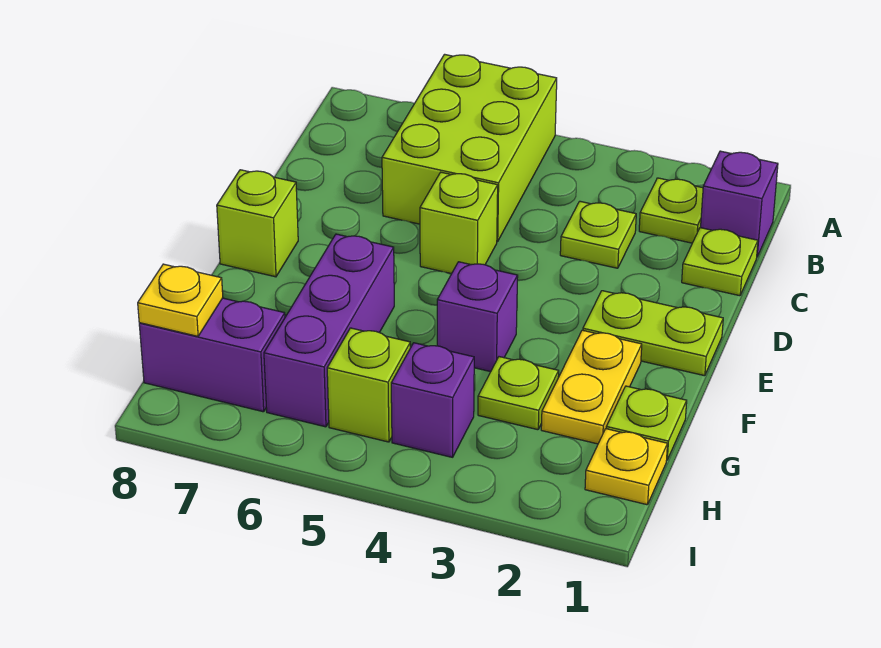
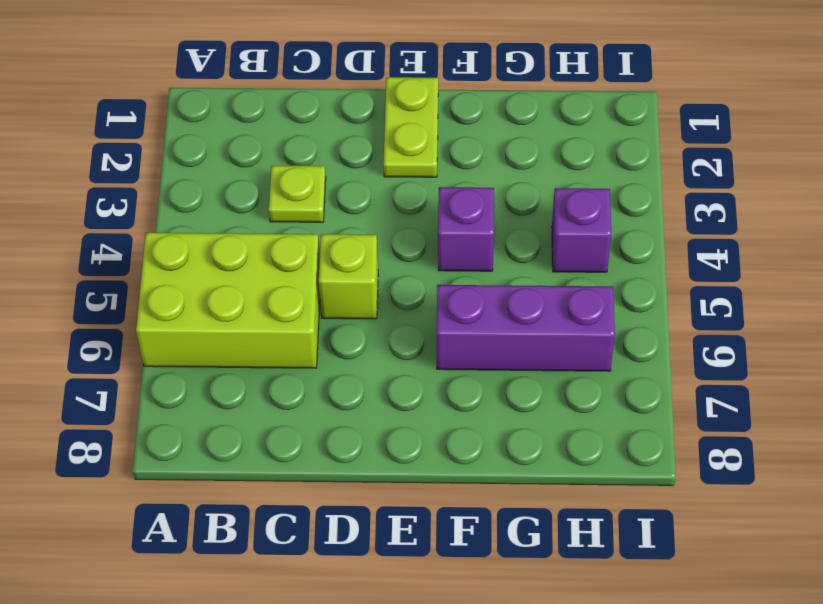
none -> purple brick B1 level 1
none -> lime plate B2 level 1
none -> lime plate C1 level 1

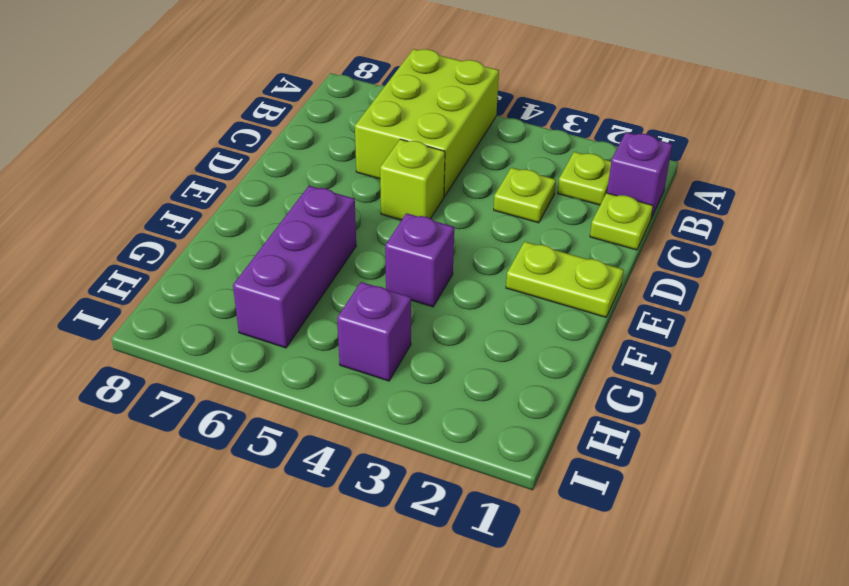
none -> lime brick E8 level 1
none -> yellow plate F2:G2 level 1
none -> lime plate G1 level 1

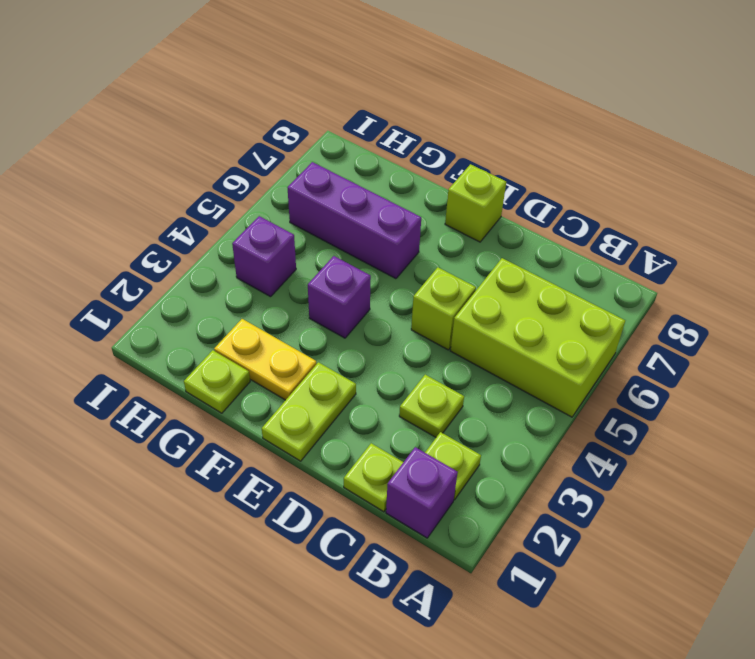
none -> lime plate G3 level 1
none -> yellow plate H1 level 1
none -> lime brick H5 level 1

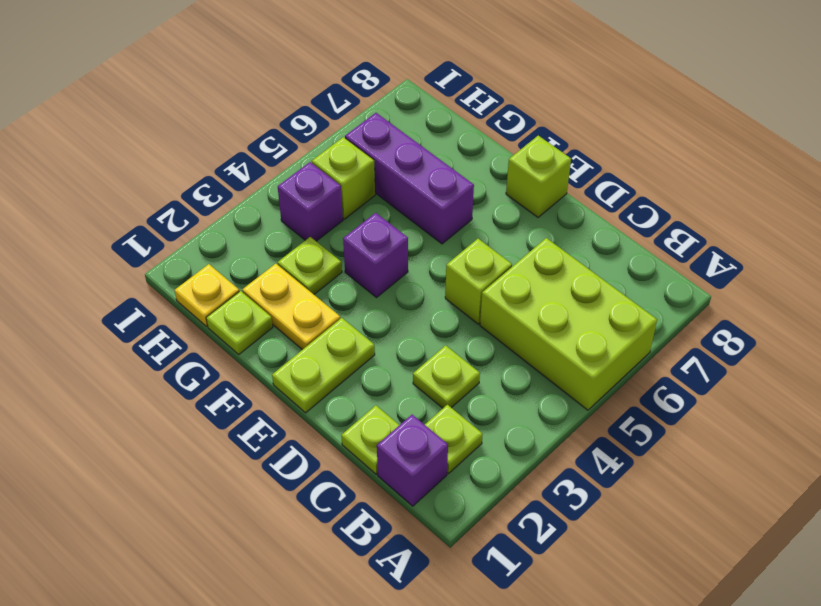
none -> purple brick H7:H8 level 1
none -> yellow plate H8 level 2

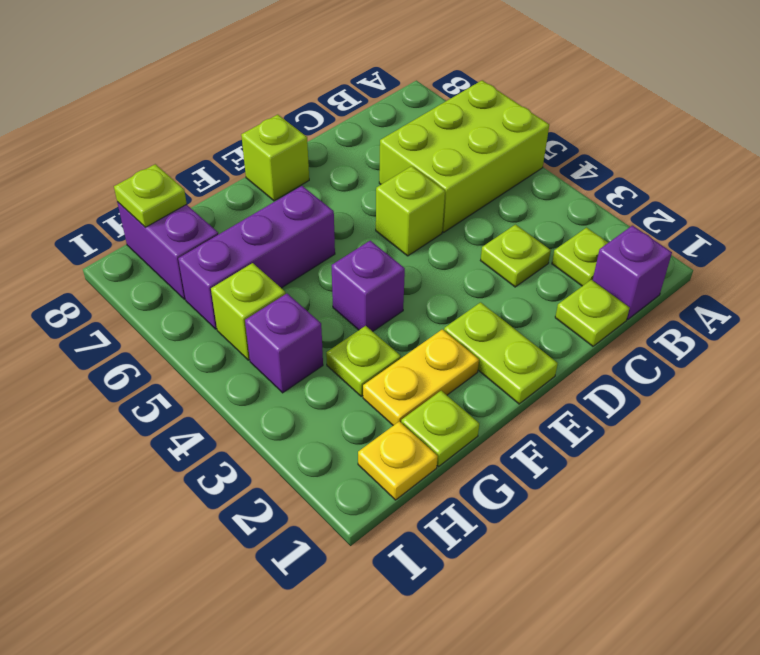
lime plate H8 level 2 -> yellow plate H8 level 2

